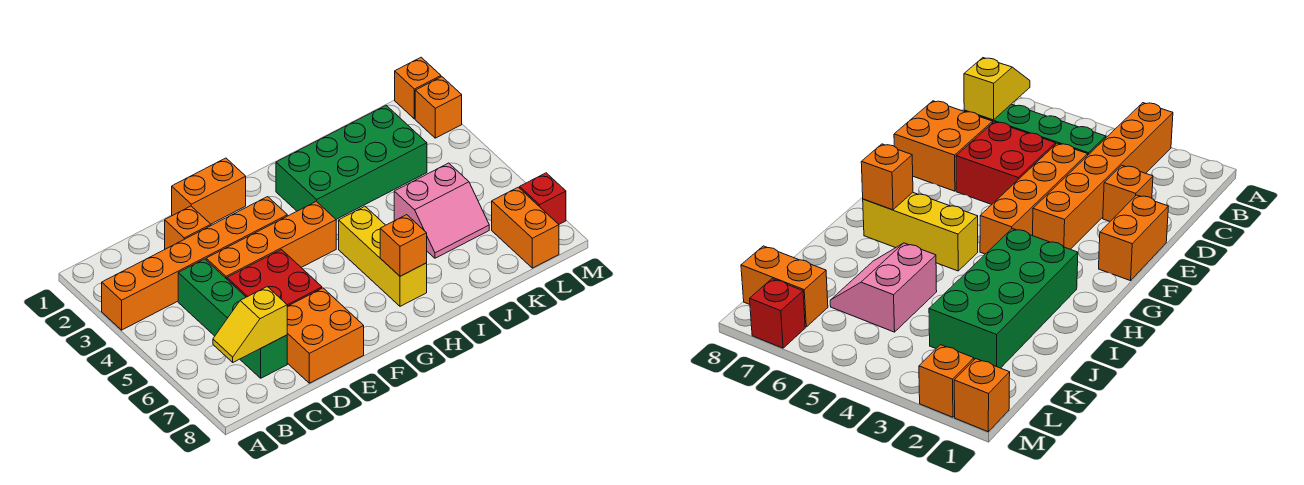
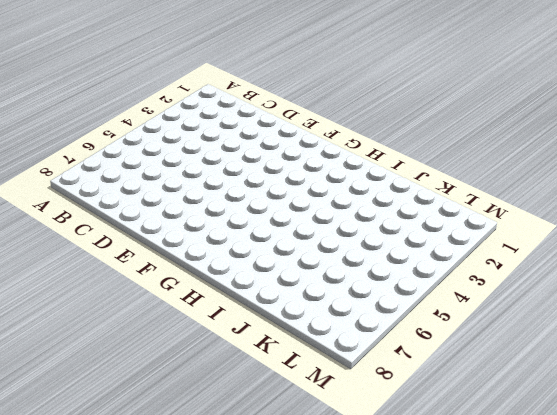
none -> orange brick A3:F3 level 1
none -> green brick C4:C7 level 1
none -> orange brick D2 level 1

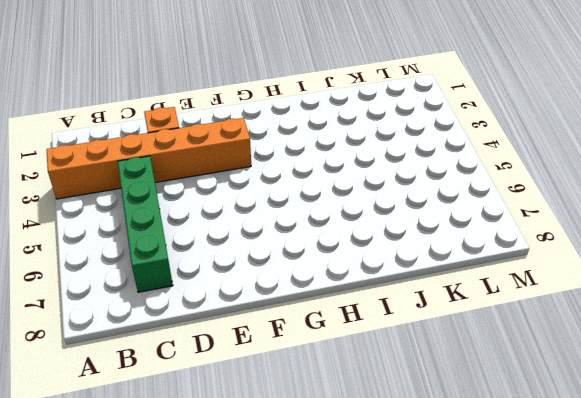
none -> orange brick D4:G4 level 1
none -> red brick D5:E6 level 1
none -> orange brick D7:E8 level 1

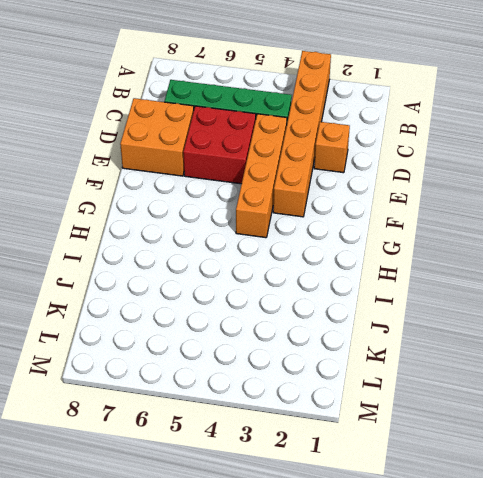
none -> orange brick E1:F1 level 1
none -> green brick H2:K3 level 1
none -> yellow brick H5:H7 level 1

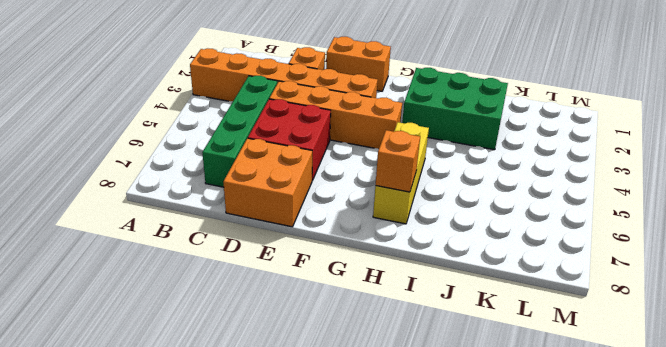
green brick H2:J3 level 1 -> green brick H2:K3 level 1
none -> pink slope J5:K6 level 1 top 5
none -> orange brick L7:L8 level 1
none -> orange brick M1 level 1

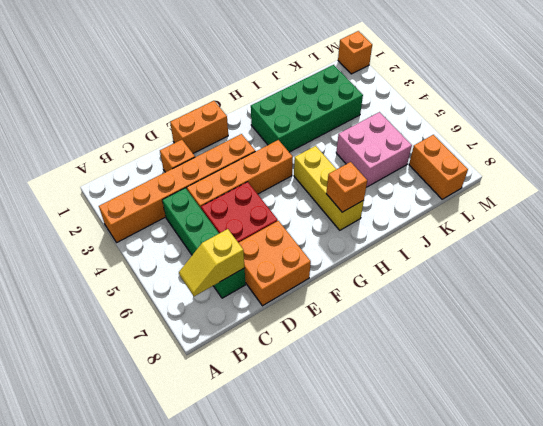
pink brick J5:K6 level 1 -> pink slope J5:K6 level 1 top 5
none -> orange brick M2 level 1
none -> red brick M7 level 1

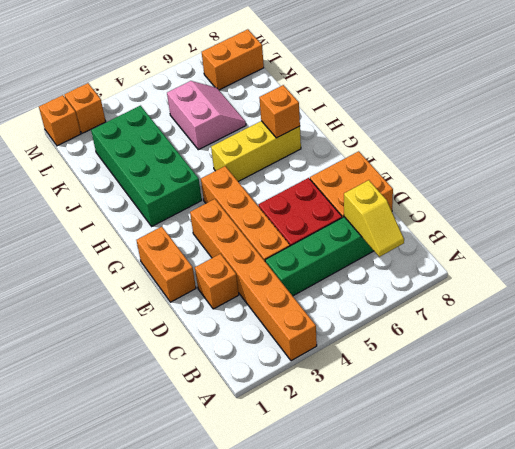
none -> red brick M7 level 1

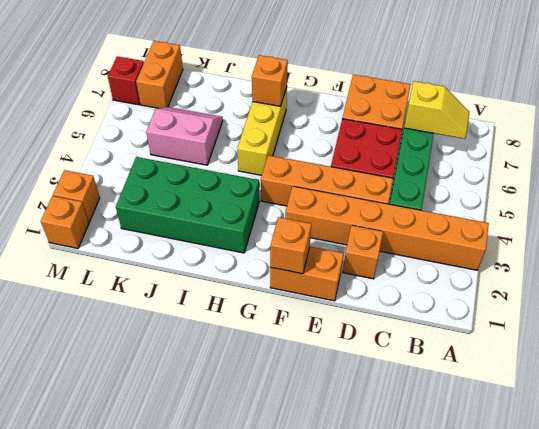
orange brick F1 level 2 -> none

